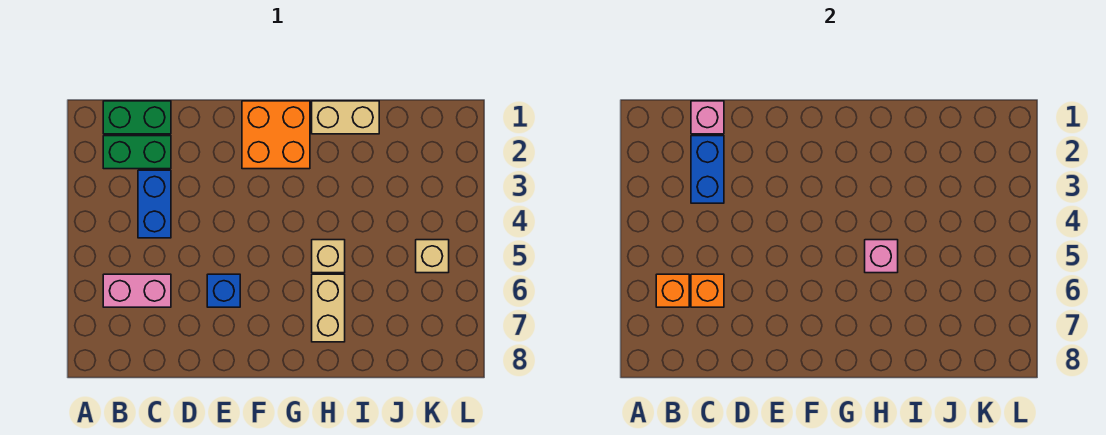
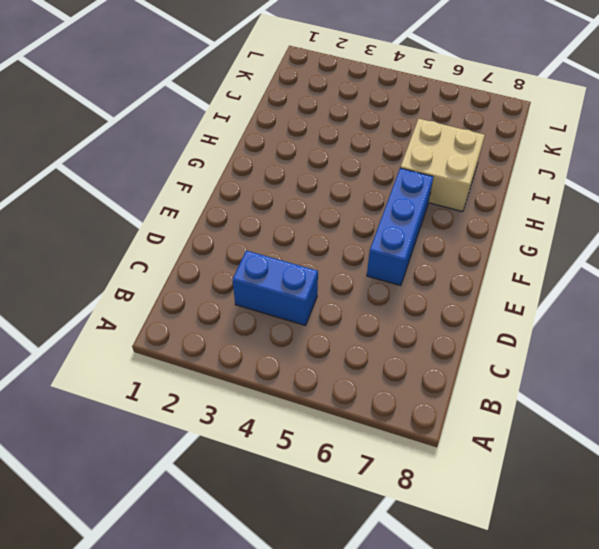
blue brick E6:G6 level 1 -> blue brick E6 level 1
tan brick H6:I7 level 1 -> tan brick H6:H7 level 1
none -> green brick B1:C1 level 1
none -> green brick B2:C2 level 1
none -> pink brick B6:C6 level 1

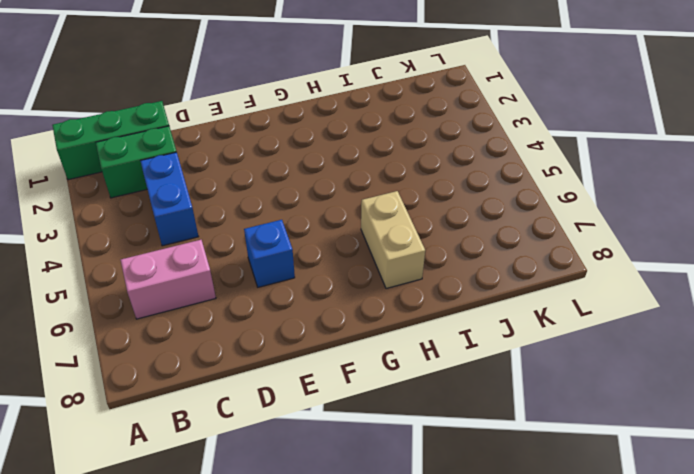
green brick A1:C1 level 1 -> green brick B1:C1 level 1
none -> orange brick F1:G2 level 1
none -> tan brick H1:I1 level 1
none -> tan brick H5 level 1

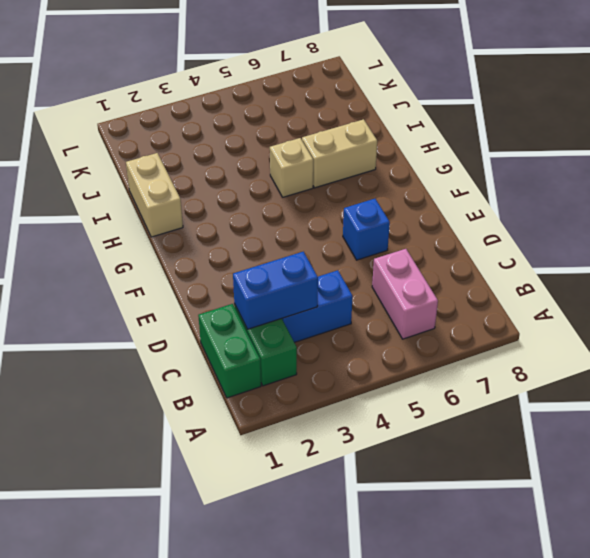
none -> orange brick F1:G2 level 1
none -> tan brick K5 level 1
none -> orange brick B6 level 2

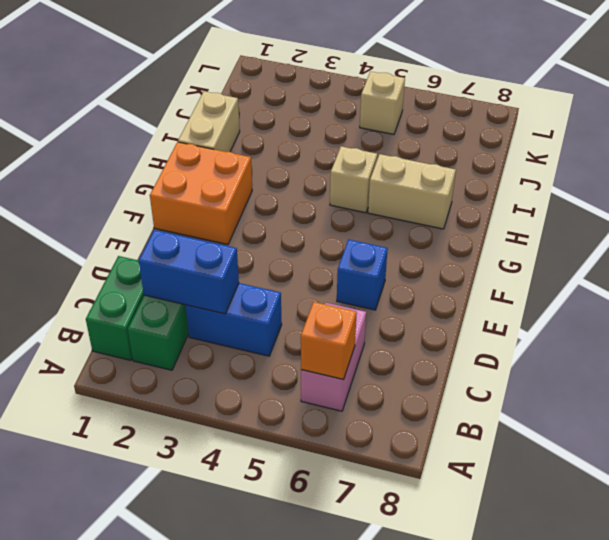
none -> pink brick C1 level 2
none -> orange brick C6 level 2
none -> pink brick H5 level 2

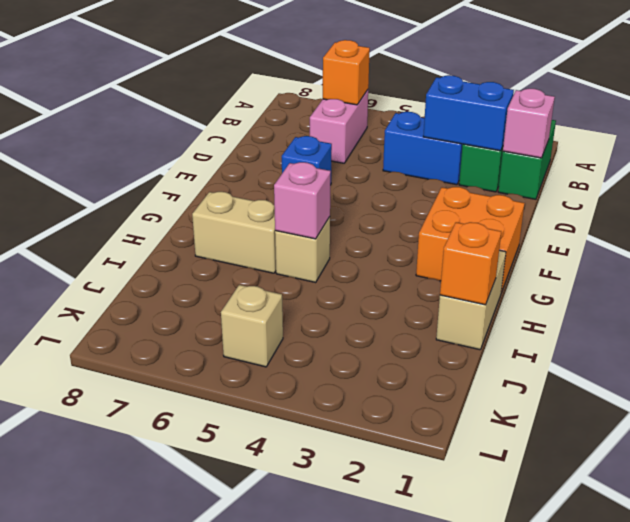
orange brick I1 level 2 -> orange brick C6 level 2

